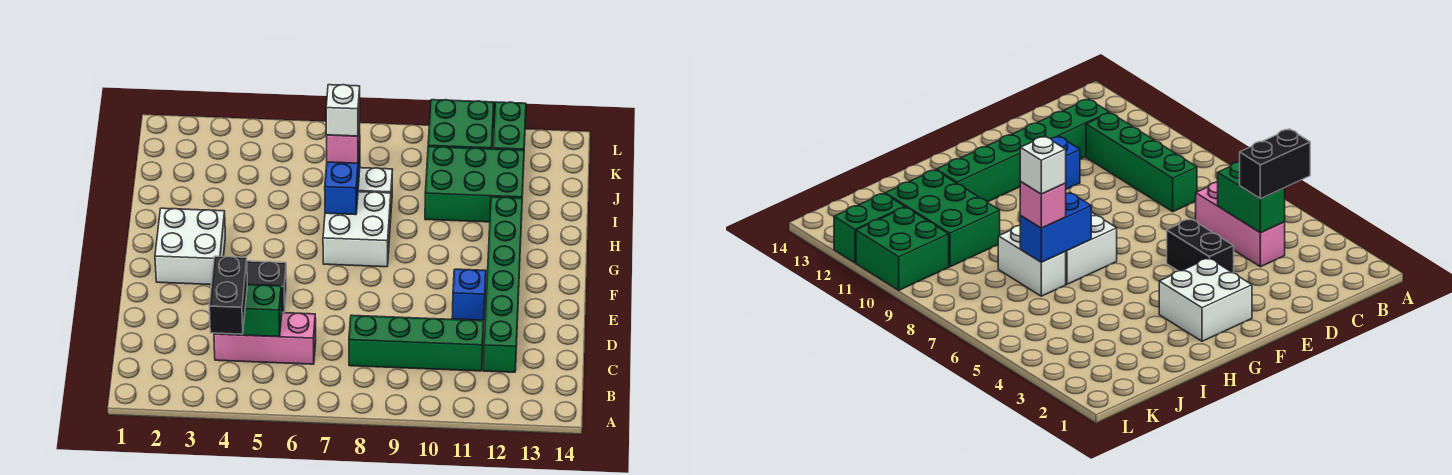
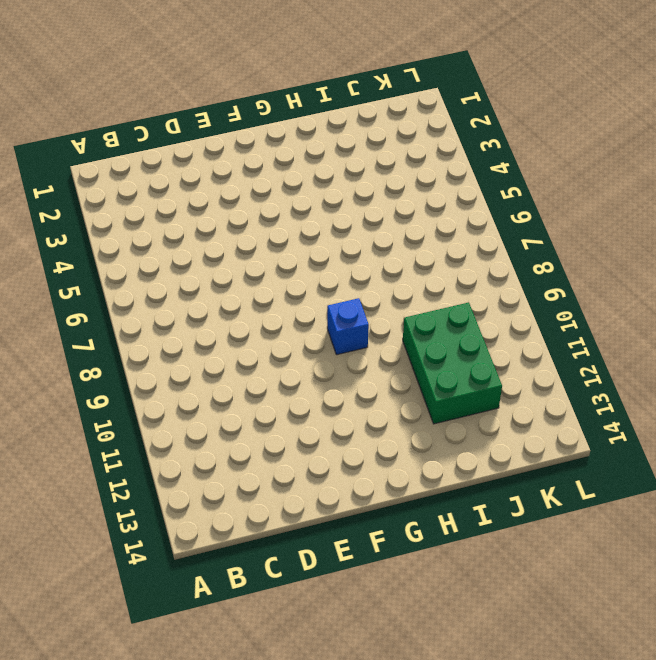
blue brick G9 level 1 -> blue brick E11 level 1
none -> pink brick C4:C6 level 1
none -> green brick C8:C11 level 1
none -> green brick C12:H12 level 1

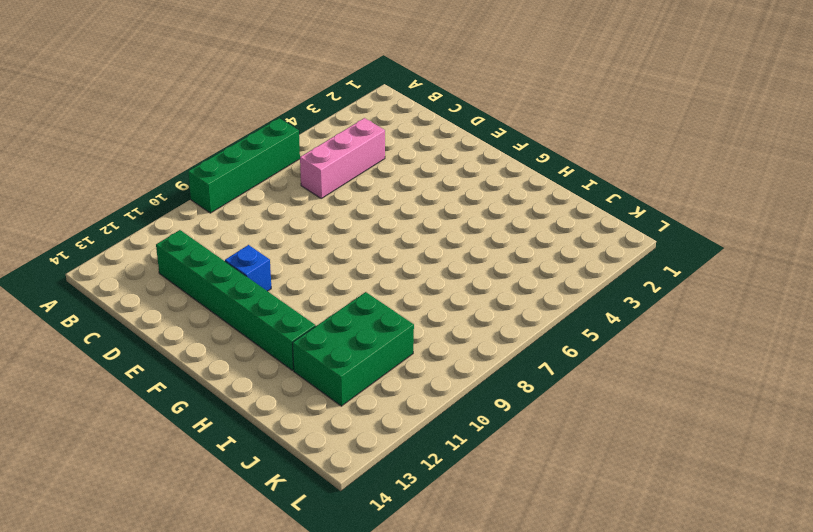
green brick A6:A9 level 1 -> green brick C8:C11 level 1
none -> black brick E4:E5 level 1
none -> white brick F2:G3 level 1
none -> white brick G7:H8 level 1

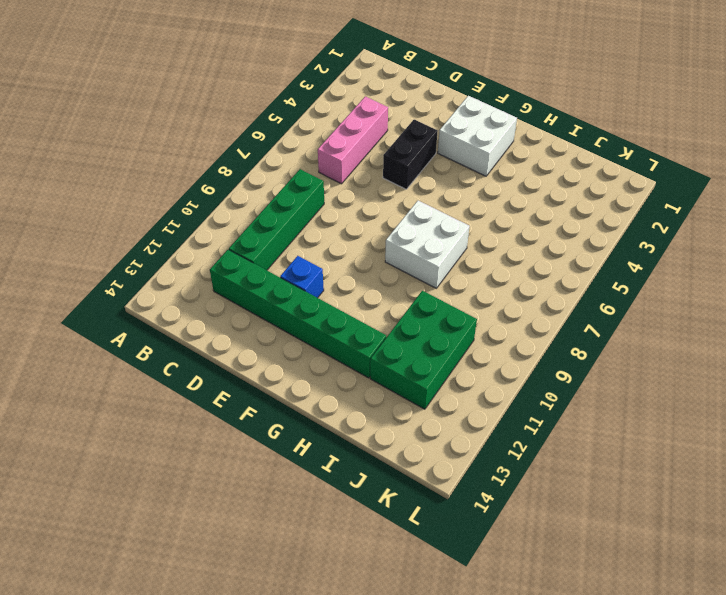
none -> white brick I7:I8 level 1
none -> green brick K10:L11 level 1
none -> green brick K12:L12 level 1

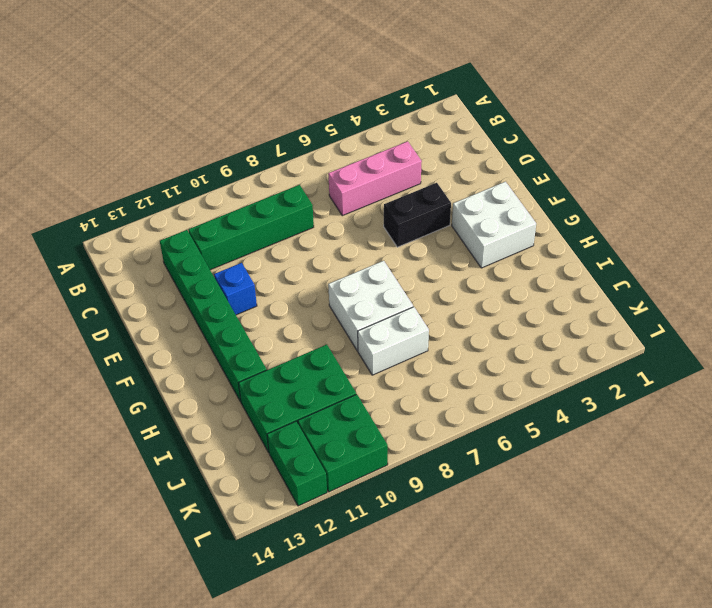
none -> green brick C4:C5 level 2
none -> blue brick H7:I7 level 2
none -> black brick B4:C4 level 3

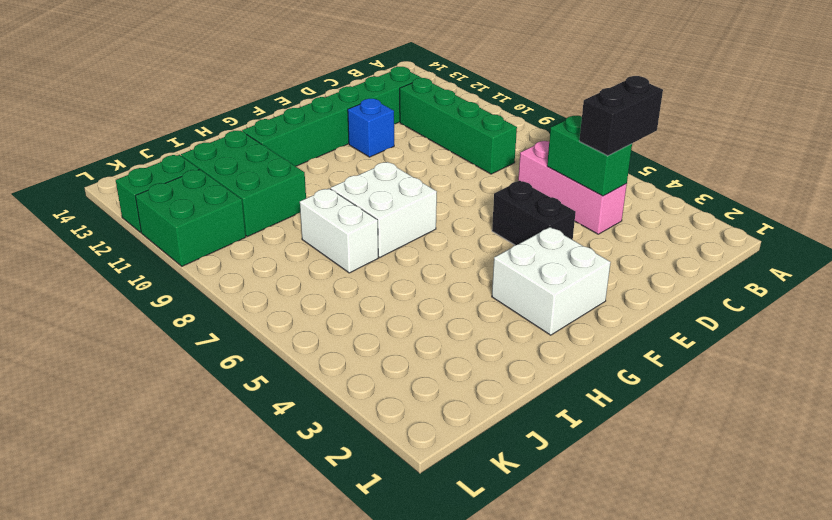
none -> blue brick H7:I7 level 2
none -> pink brick I7 level 3
none -> white brick I7 level 4

